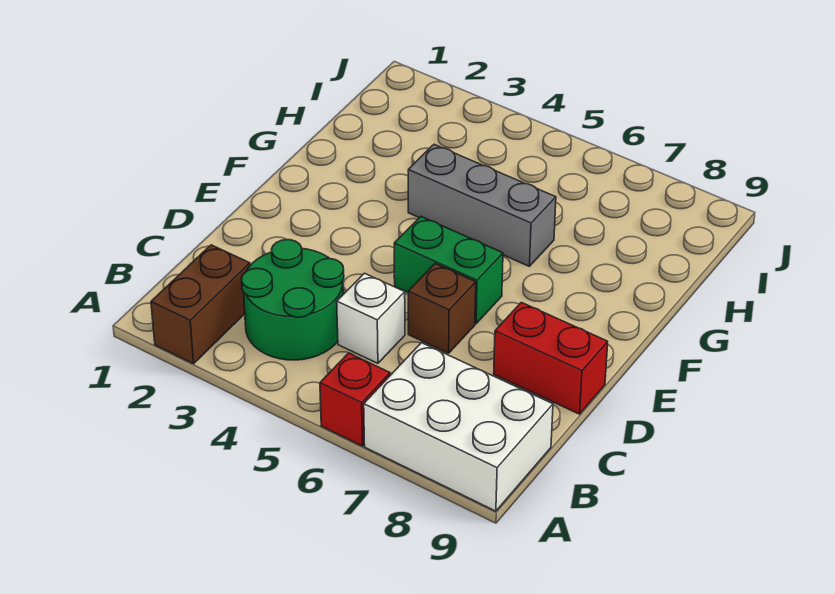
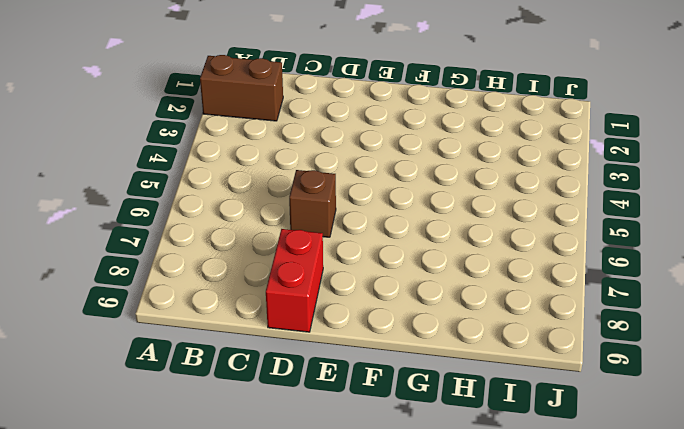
none -> red brick A6 level 1
none -> white brick A7:B9 level 1

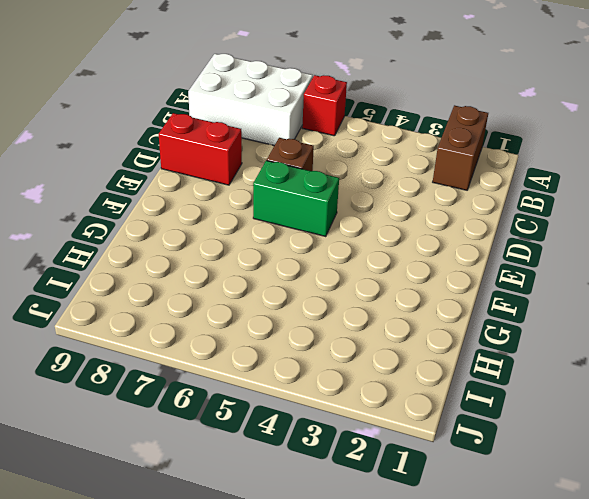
none -> green round brick B3:C4 level 1
none -> white brick C5 level 1

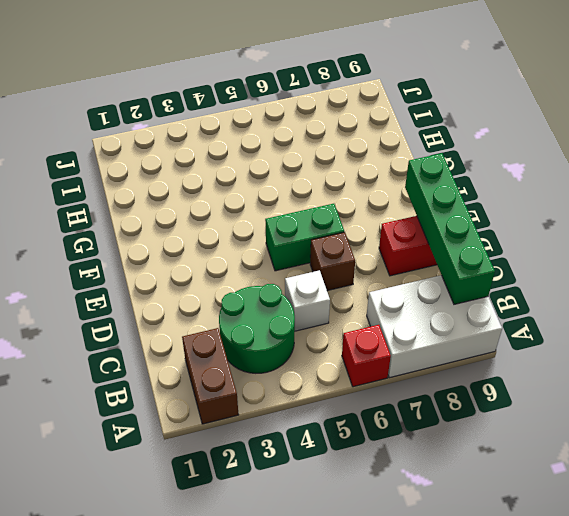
green brick B9:E9 level 2 -> none
none -> grey brick G4:G6 level 1

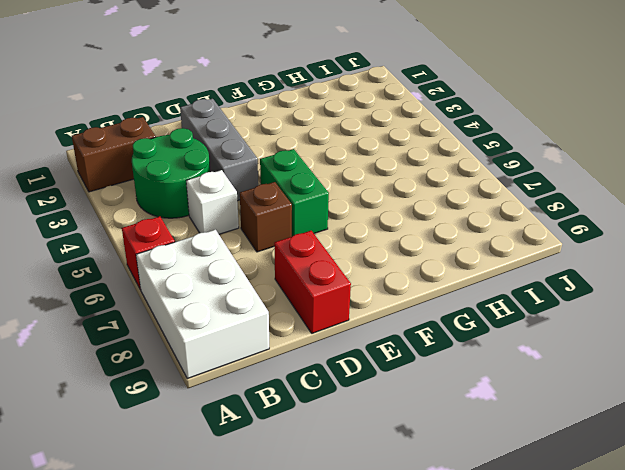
grey brick D2:D4 level 1 -> grey brick G4:G6 level 1

